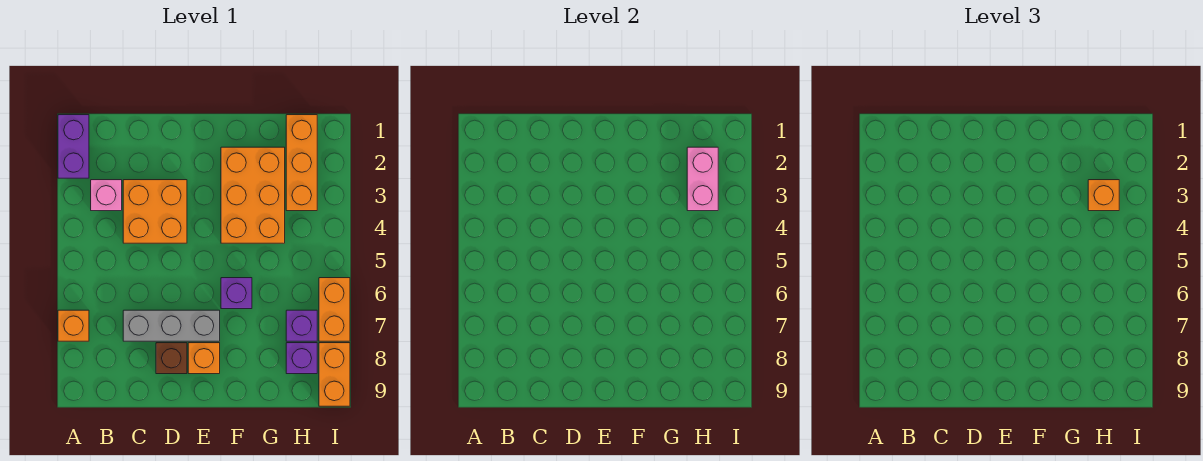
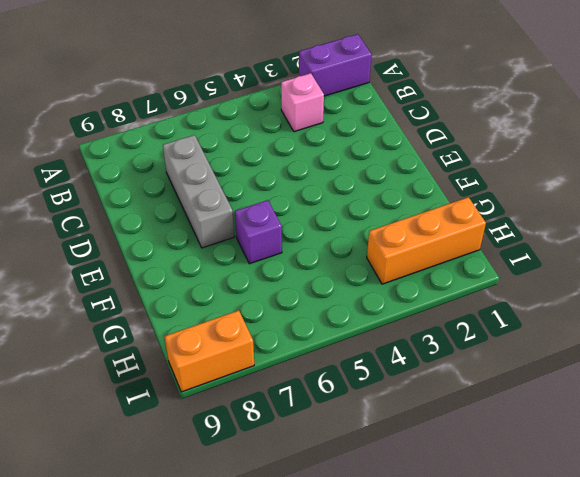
none -> orange brick A7 level 1
none -> orange brick C3:D4 level 1
none -> brown brick D8 level 1

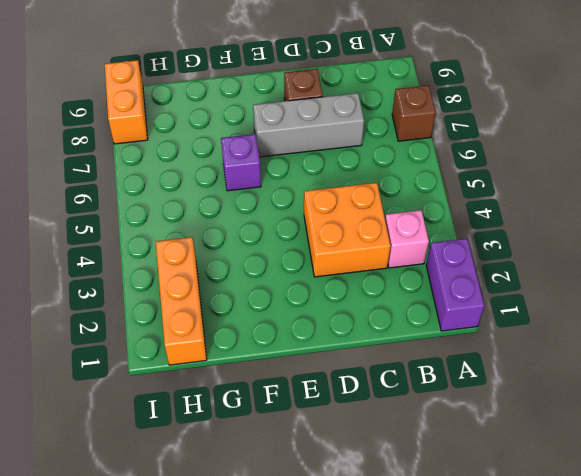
brown brick A7 level 1 -> orange brick A7 level 1
none -> orange brick E8 level 1
none -> orange brick F2:G4 level 1
none -> purple brick H7 level 1

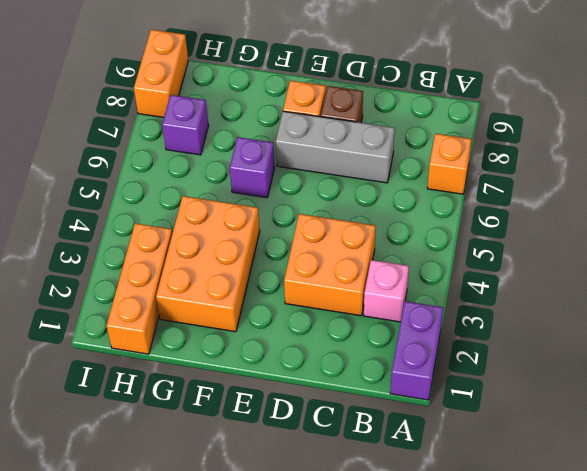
none -> purple brick H8 level 1
none -> orange brick I6:I7 level 1
none -> pink brick H2:H3 level 2

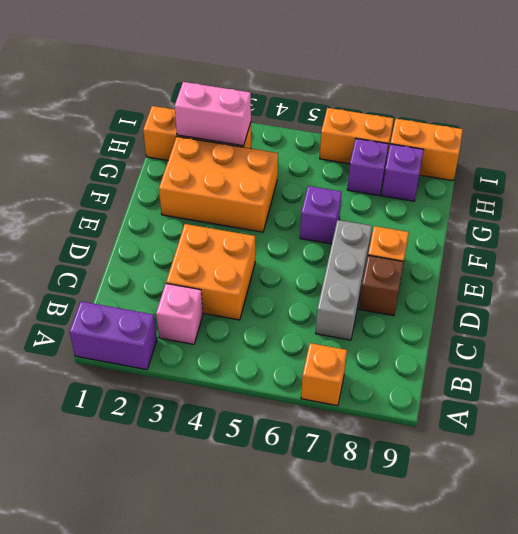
none -> orange brick H3 level 3

